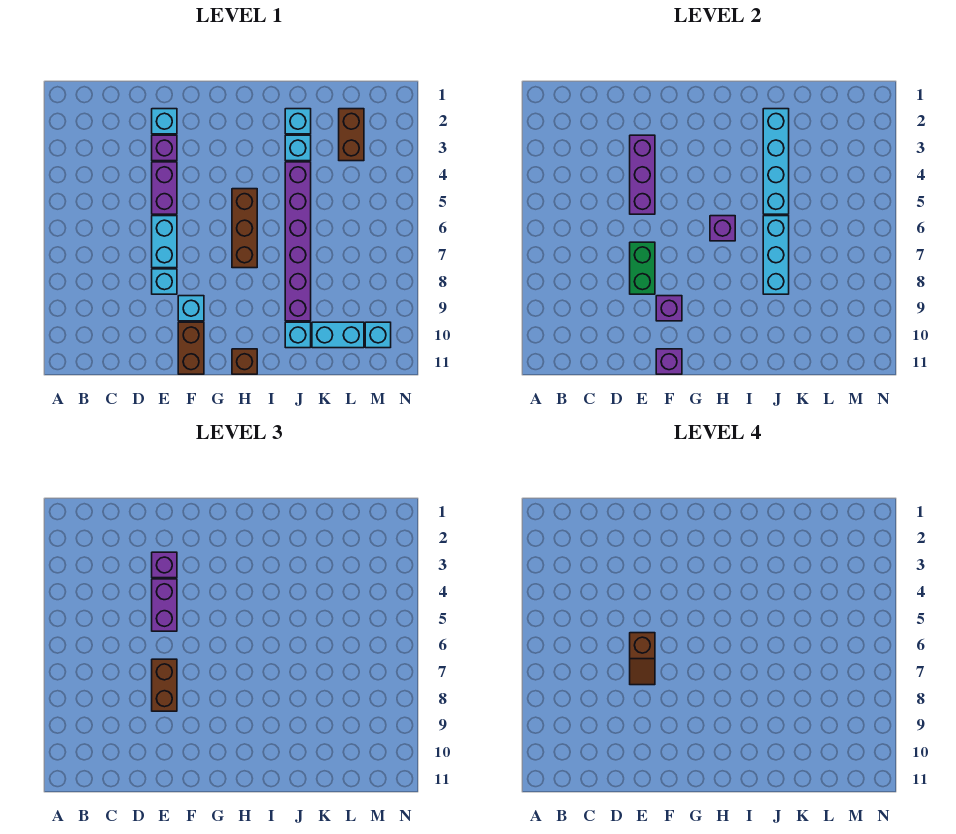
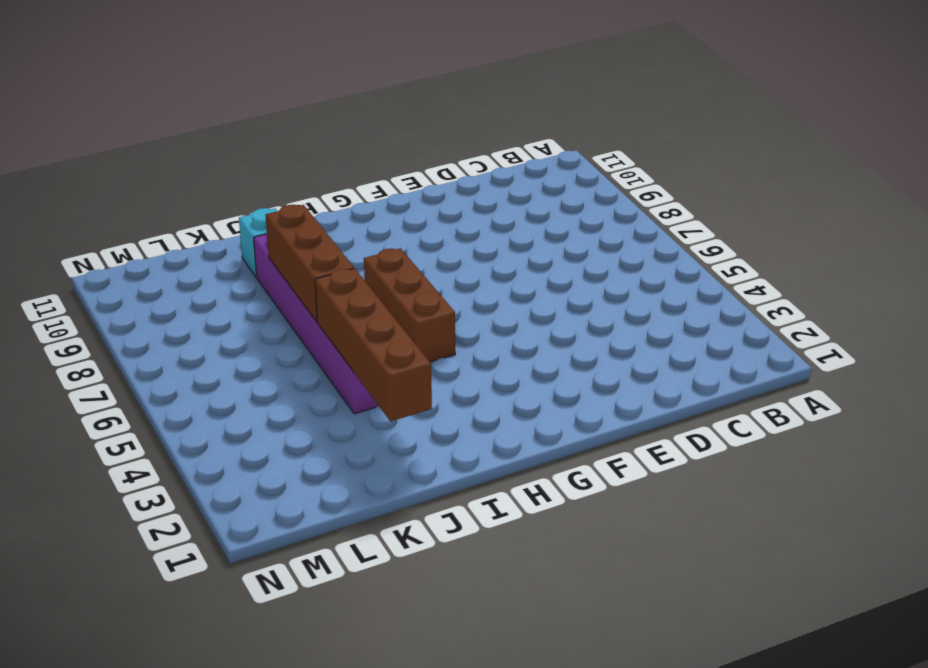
brown brick J2:J5 level 2 -> cyan brick J2:J5 level 2
brown brick J6:J8 level 2 -> cyan brick J6:J8 level 2
none -> cyan brick E2 level 1
none -> purple brick E3 level 1
none -> purple brick E4:E5 level 1

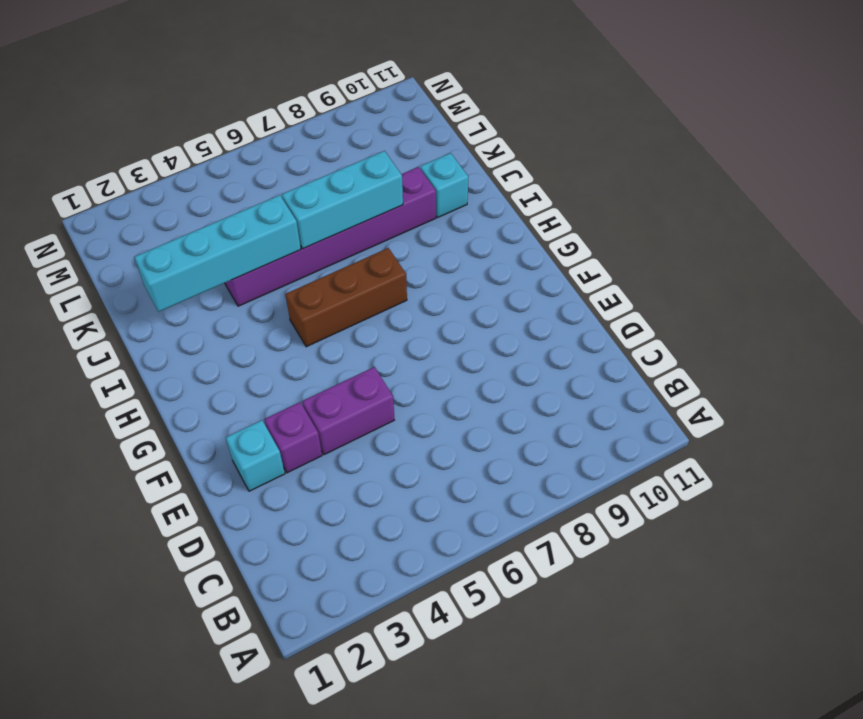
none -> cyan brick E6:E7 level 1
none -> cyan brick E8 level 1
none -> cyan brick F9 level 1

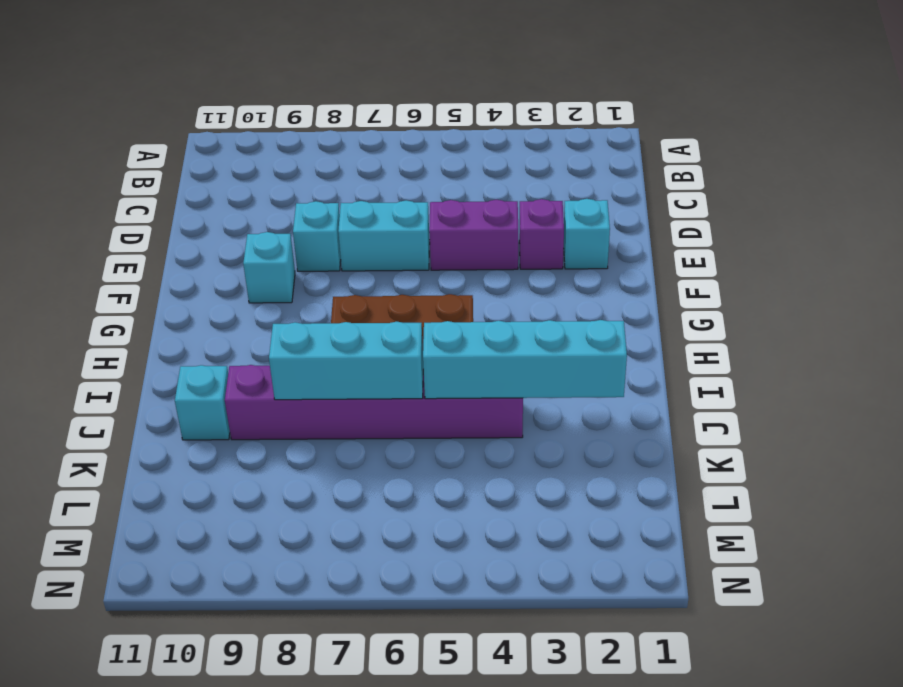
none -> brown brick F10:F11 level 1
none -> brown brick H11 level 1
none -> cyan brick J2 level 1

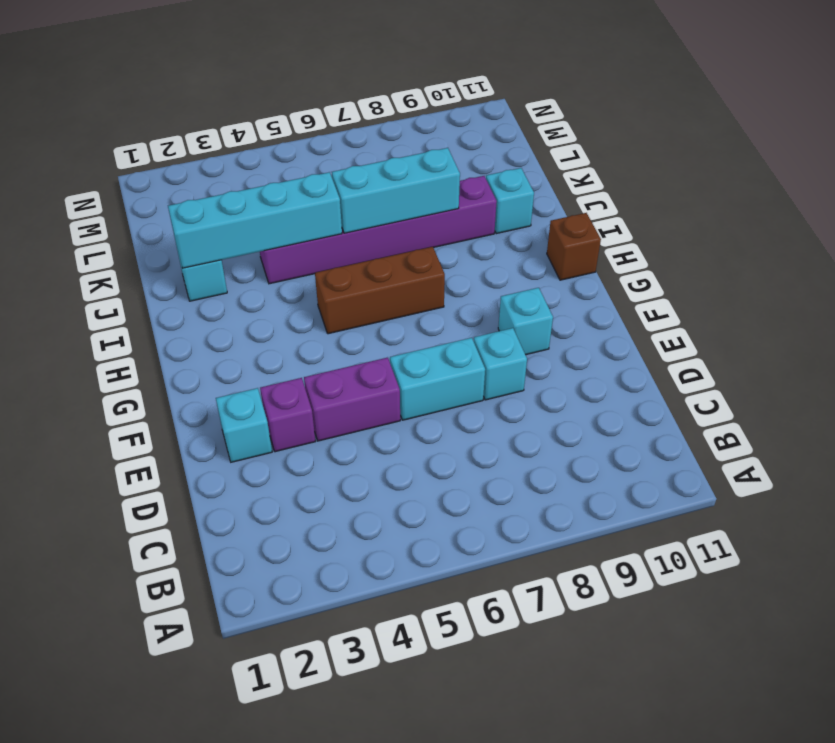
none -> brown brick F10:F11 level 1
none -> cyan brick J3 level 1
none -> cyan brick K10:L10 level 1

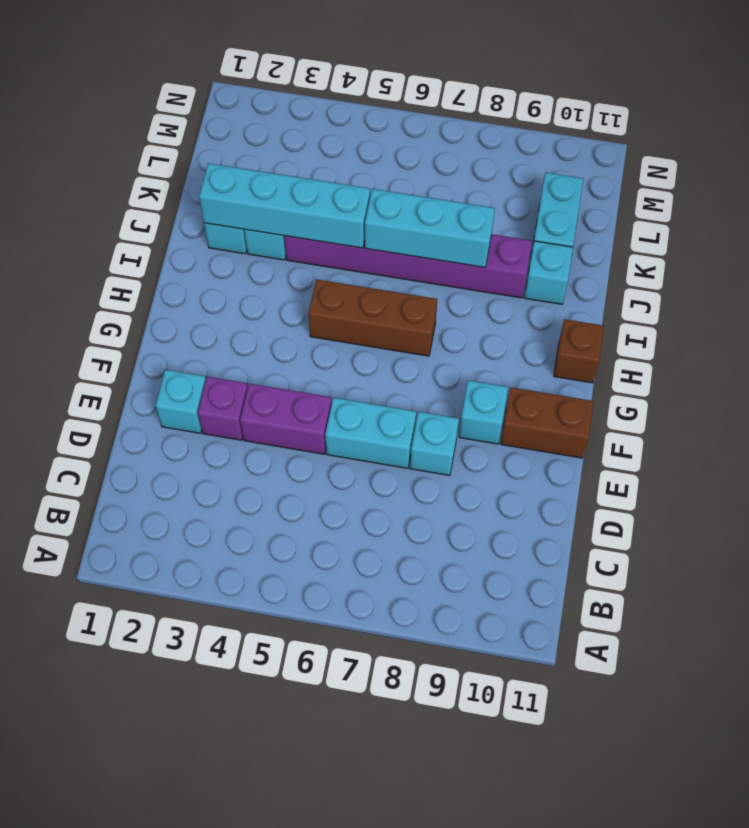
none -> brown brick L2:L3 level 1
none -> cyan brick M10 level 1
none -> purple brick E3:E5 level 2

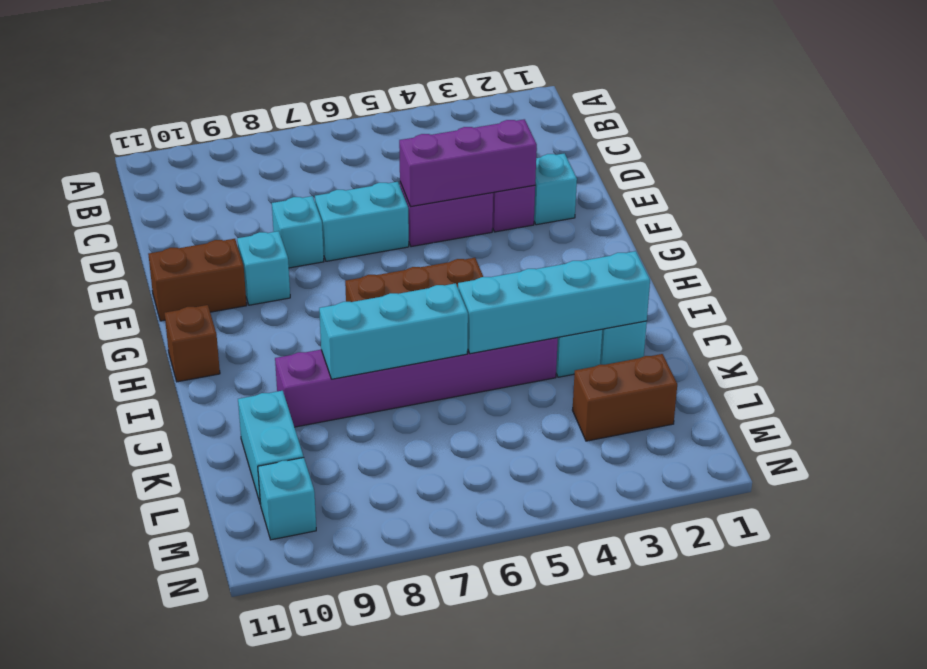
none -> cyan brick J10 level 1
none -> green brick E7:E8 level 2
none -> purple brick F9 level 2

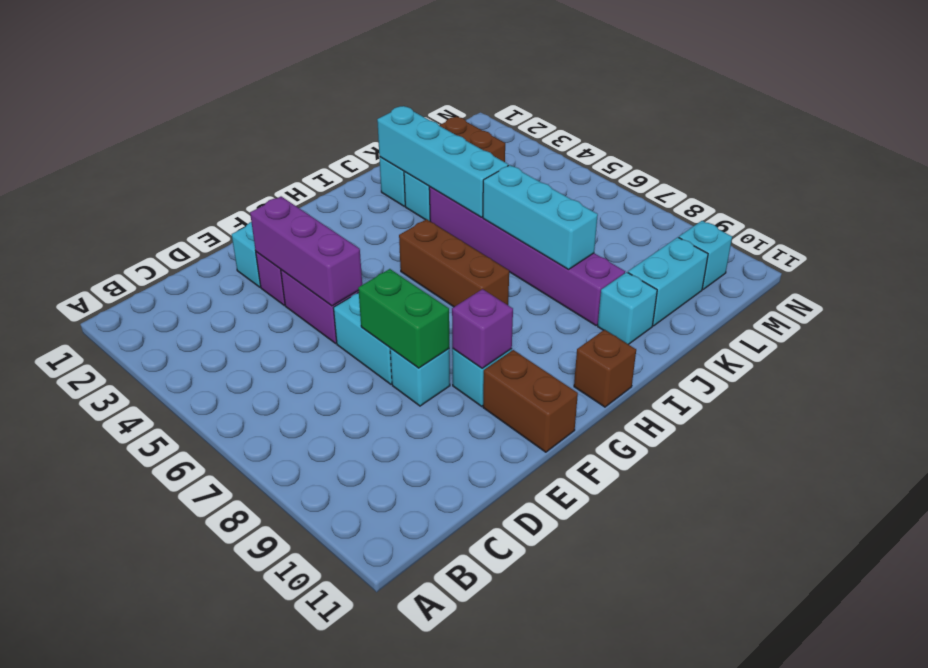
none -> purple brick F11 level 2
none -> purple brick H6 level 2
none -> purple brick E3 level 3

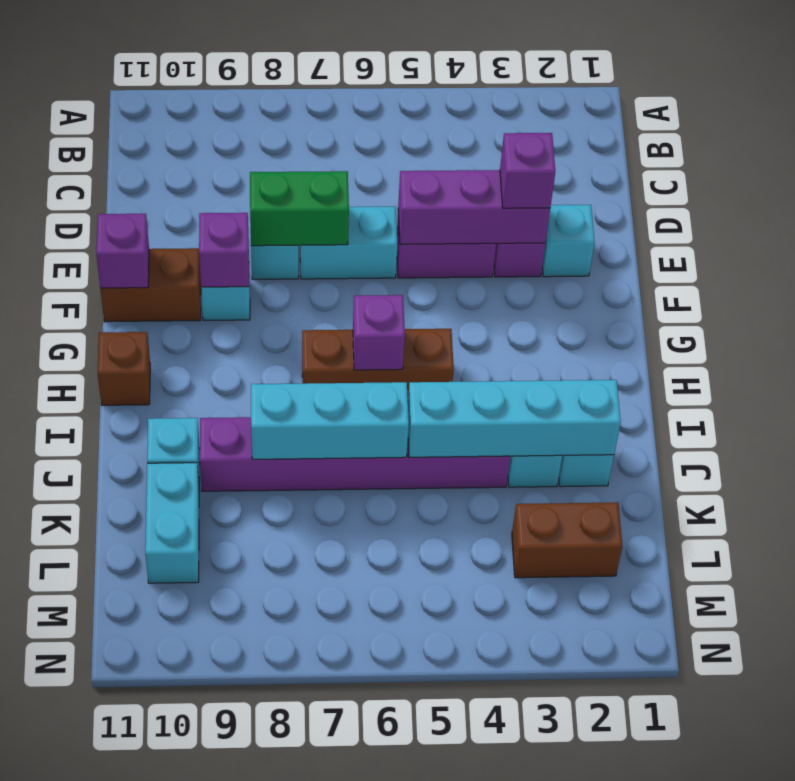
none -> cyan brick M10 level 1
none -> purple brick E4:E5 level 3
none -> brown brick E7:E8 level 3

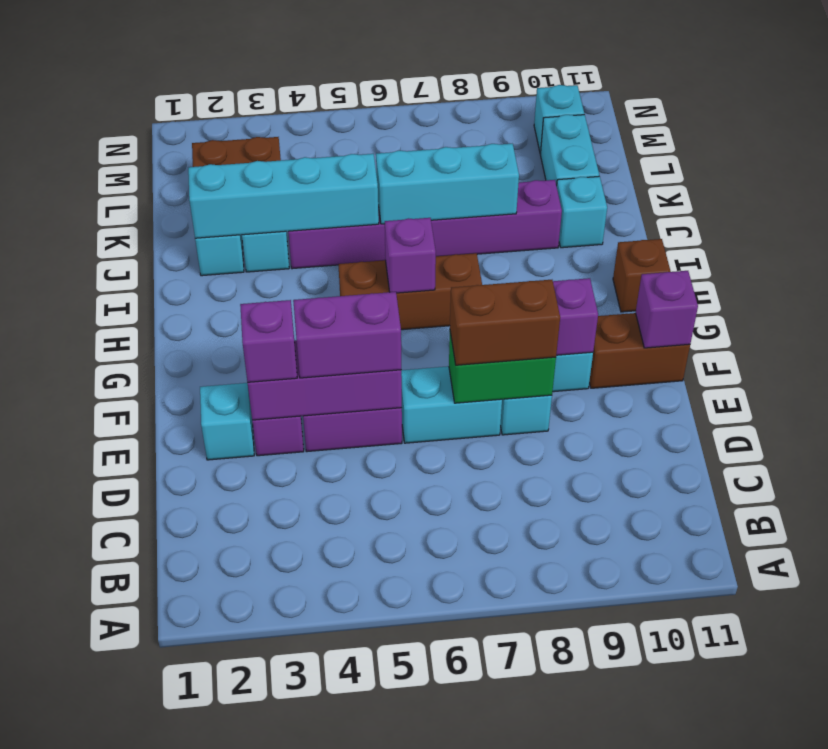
none -> brown slope E6:E7 level 4 top 6

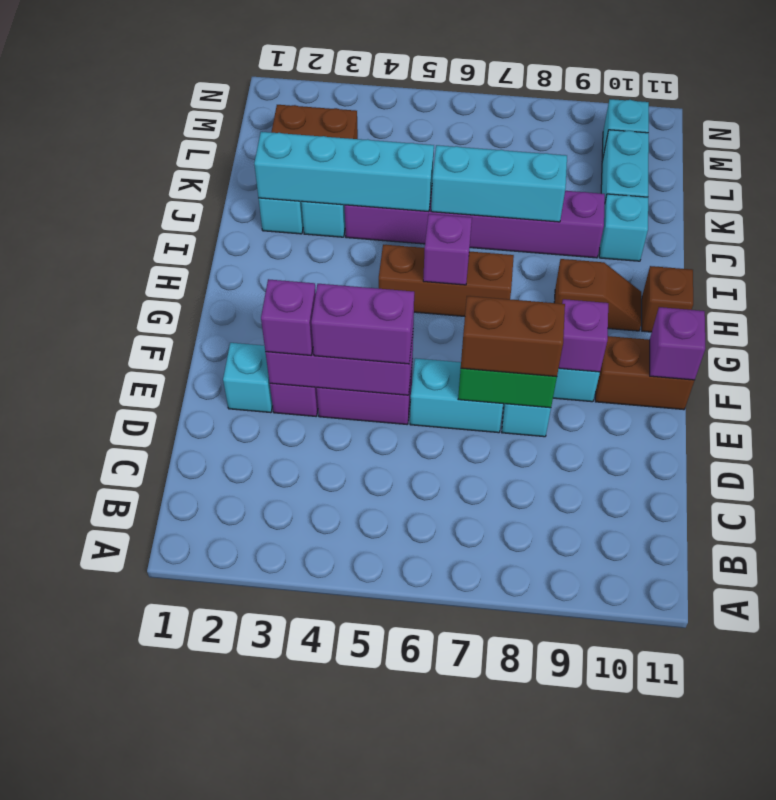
brown slope H9:H10 level 1 top 9 -> brown slope E6:E7 level 4 top 6

